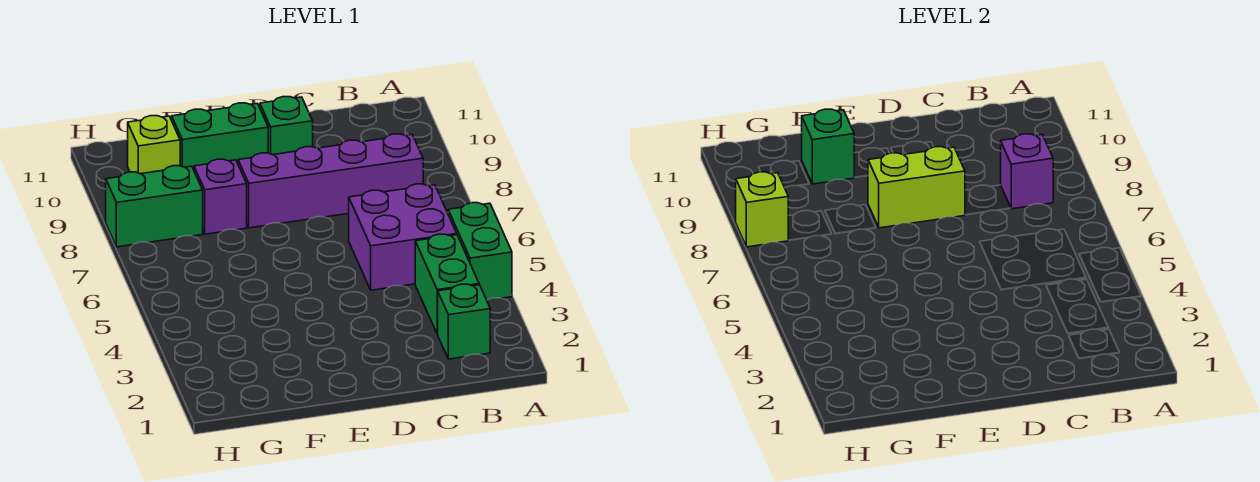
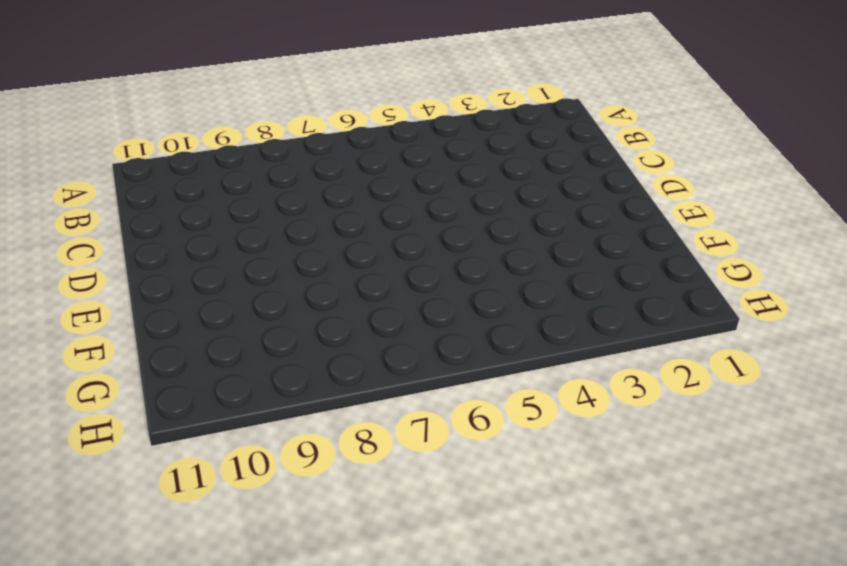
none -> green brick A4:A5 level 1
none -> green brick B2 level 1
none -> green brick B3:B4 level 1

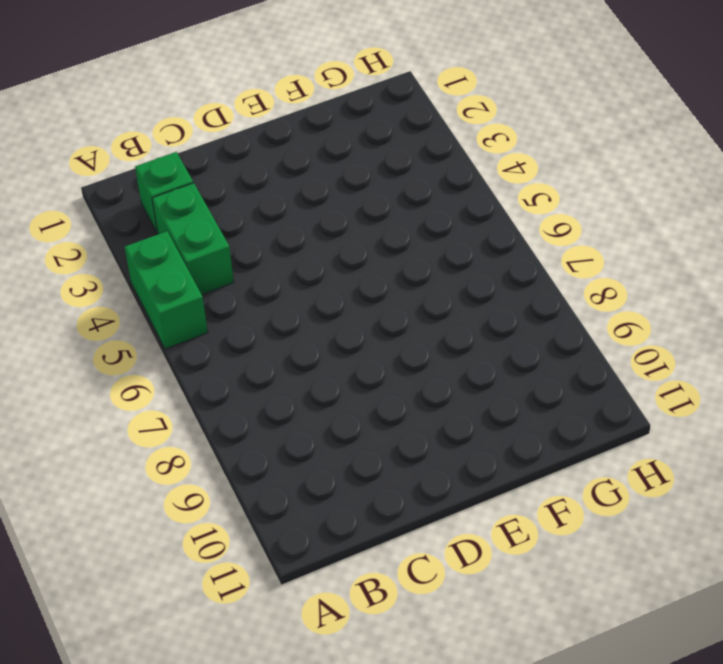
none -> purple brick B5:C6 level 1
none -> purple brick B8:E8 level 1
none -> green brick D10 level 1

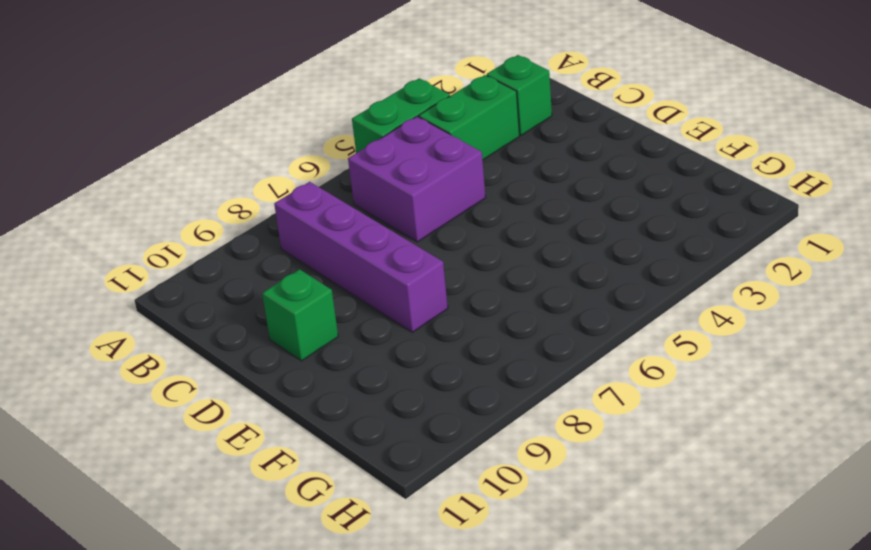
none -> green brick E10:F10 level 1
none -> purple brick F8 level 1
none -> green brick G8:H8 level 1

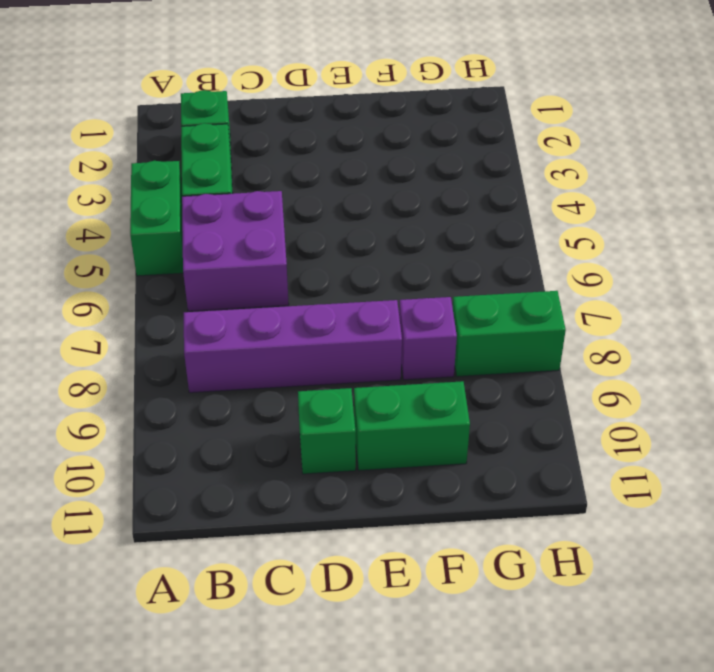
none -> lime brick G10 level 1
none -> purple brick B8 level 2
none -> lime brick D8:E8 level 2

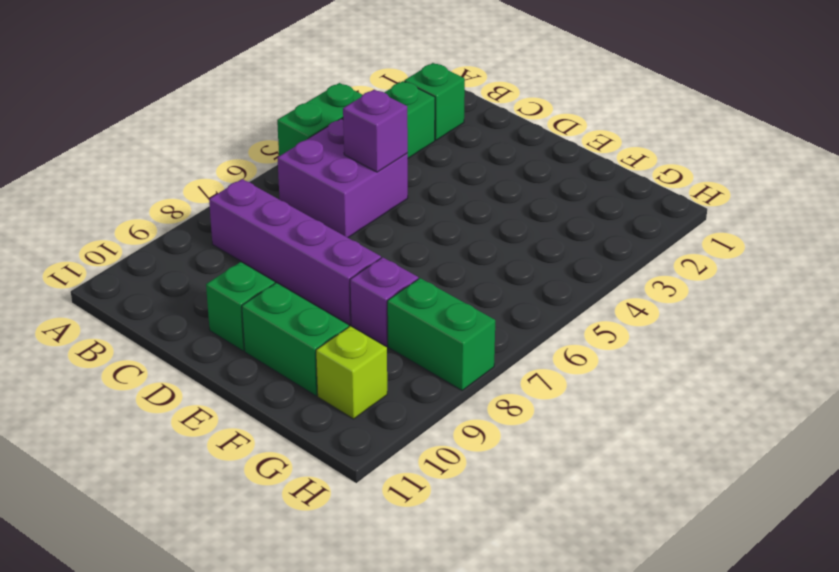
purple brick C5 level 2 -> purple brick B8 level 2
none -> lime brick D8:E8 level 2
none -> green brick F10 level 2
none -> lime brick H8 level 2

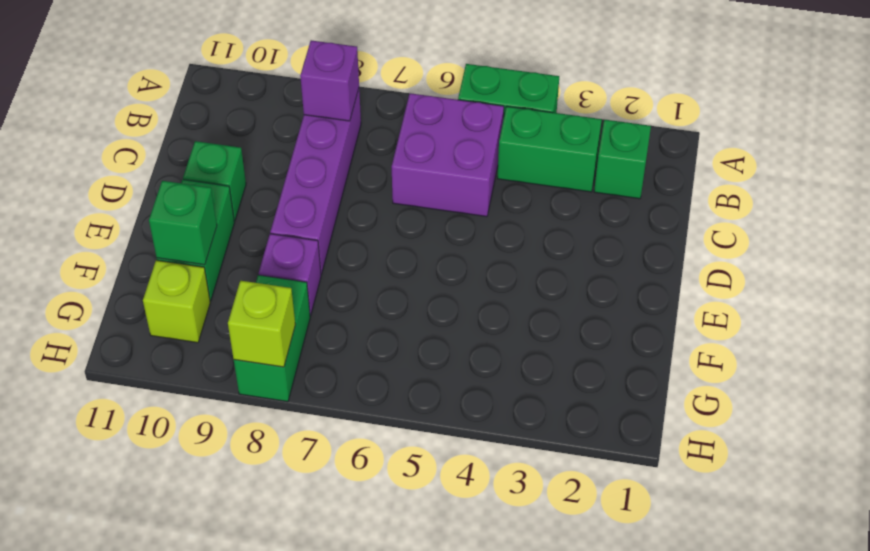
none -> lime brick D8:E8 level 2

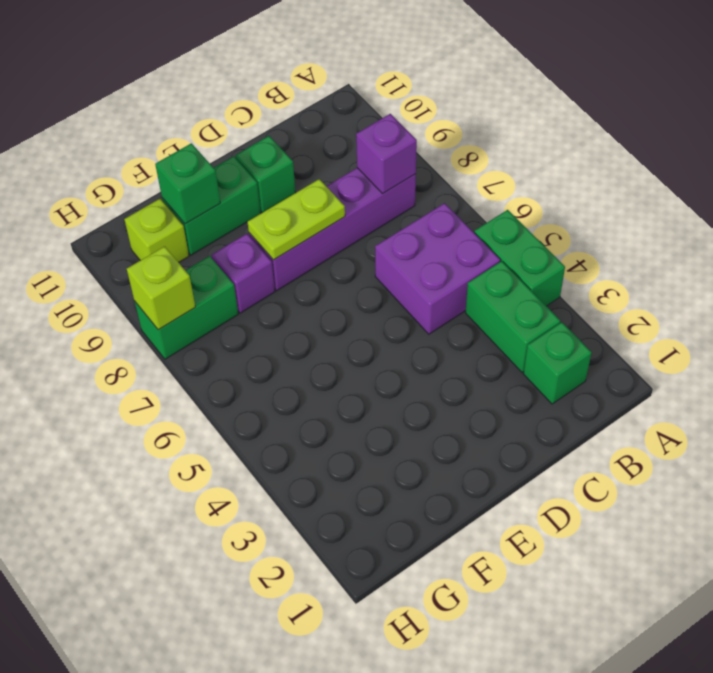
lime plate D8:E8 level 2 -> lime brick D8:E8 level 2

